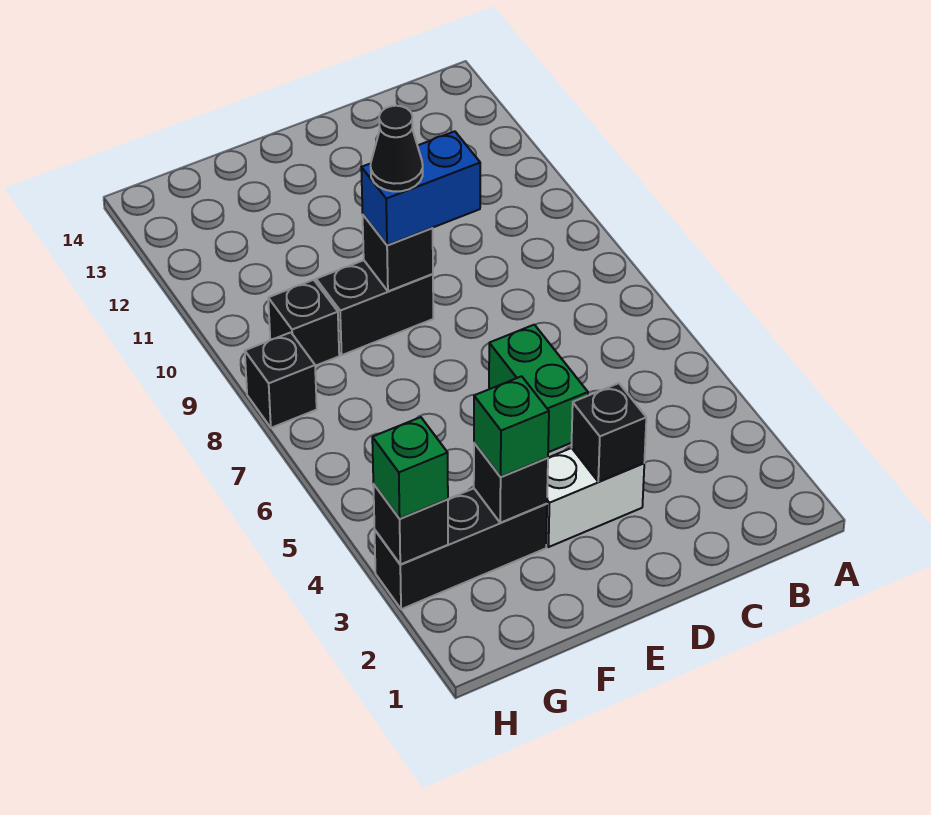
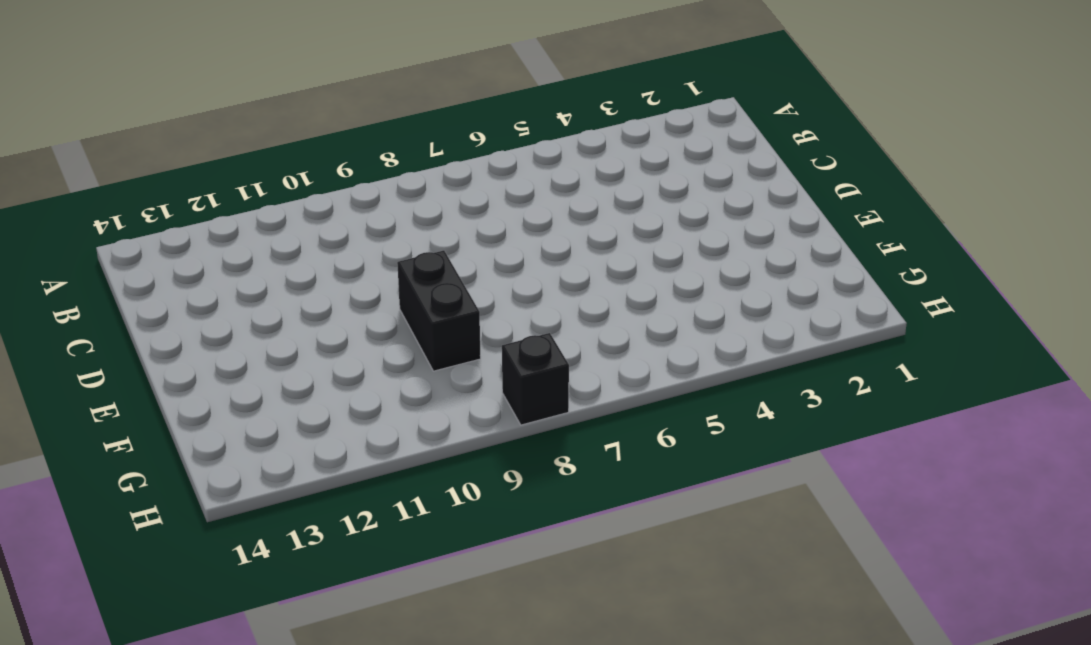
none -> white brick D3:E3 level 1
none -> green brick D5:D6 level 1
none -> black brick F3:H3 level 1

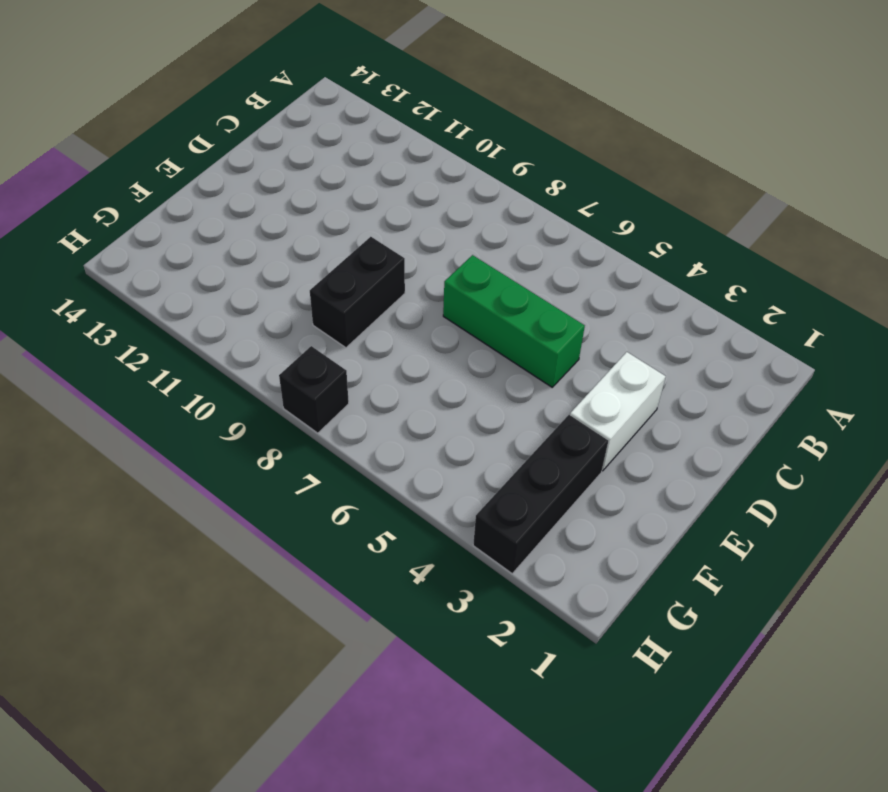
green brick D5:D7 level 1 -> green brick D5:D6 level 1
none -> black brick G9 level 1
none -> black brick D3 level 2
none -> black brick E9 level 2

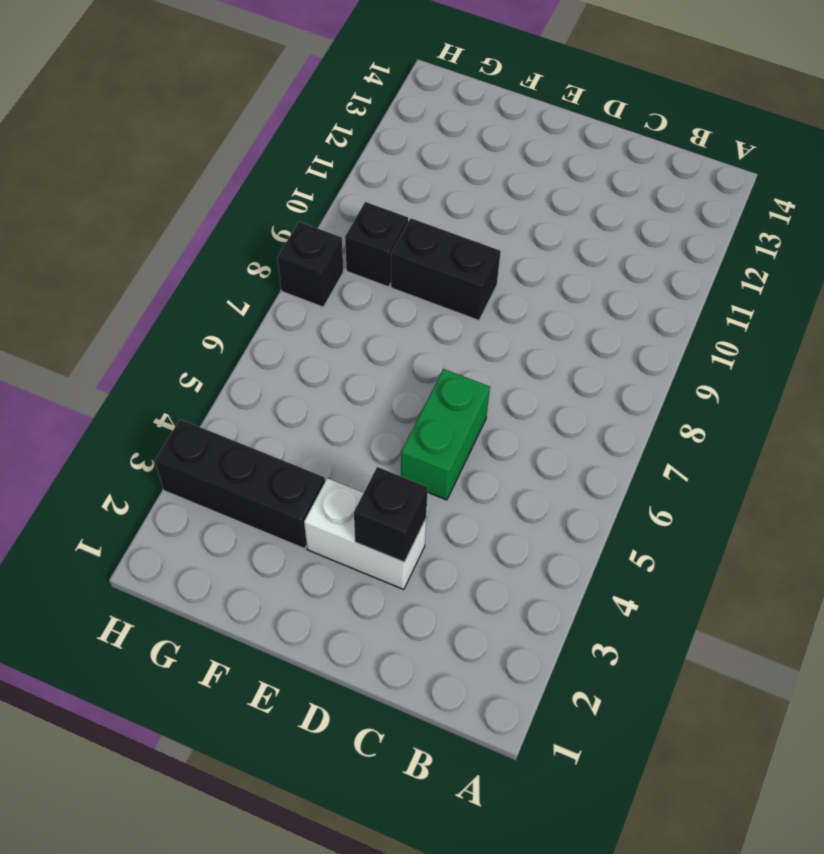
none -> black brick E9 level 2
none -> black brick F3 level 2
none -> black brick H3 level 2

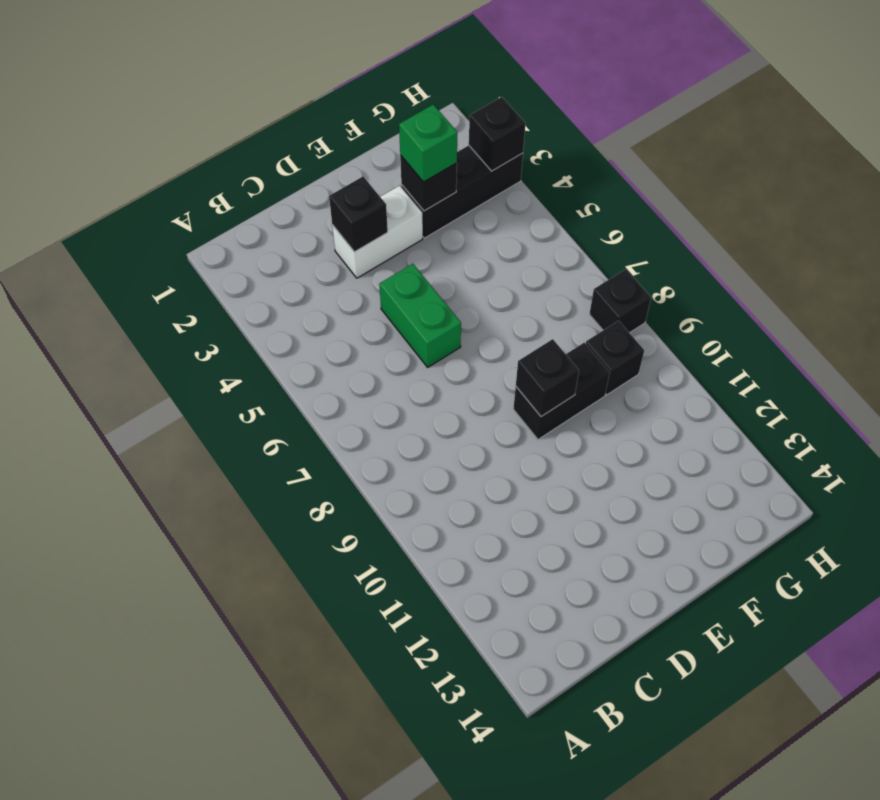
none -> blue brick D9:E9 level 3
none -> green brick H3 level 3
none -> black cone E9 level 4

